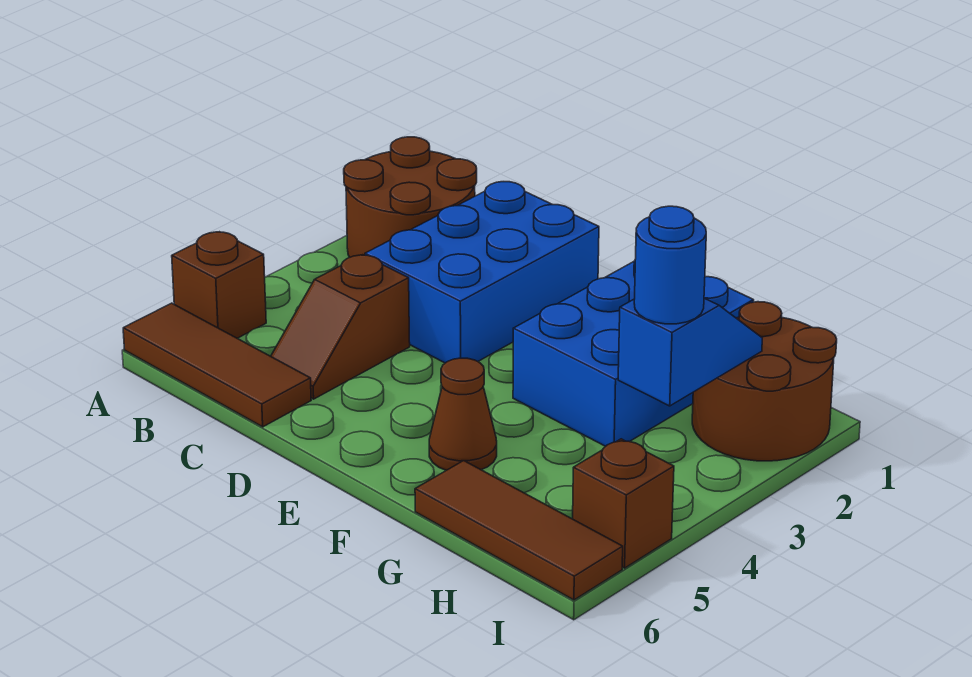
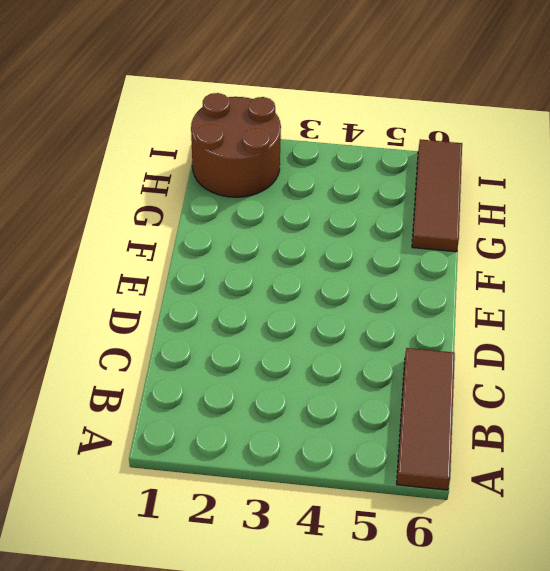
none -> brown round brick A1:B2 level 1
none -> brown brick A5 level 1
none -> blue brick C1:D3 level 1

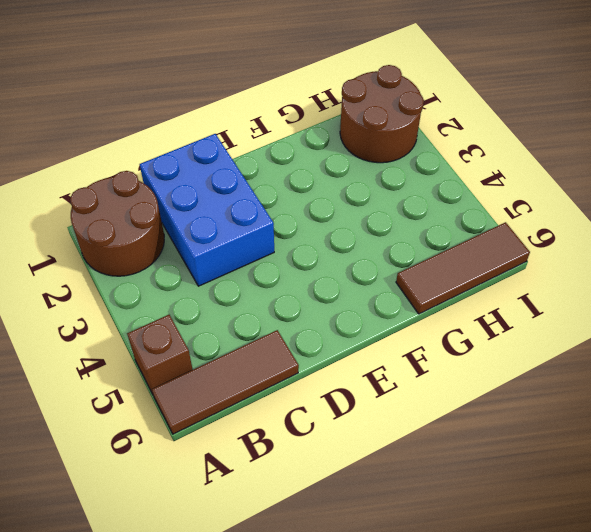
none -> brown slope C4:C5 level 1 top 4
none -> blue brick F1:G3 level 1
none -> brown cone F5 level 1

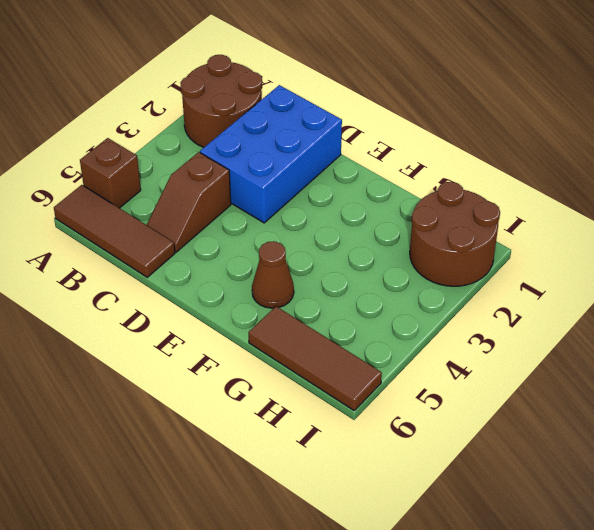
none -> blue brick F1:G3 level 1
none -> brown brick I5 level 1
none -> blue slope H2:H3 level 2 top 3

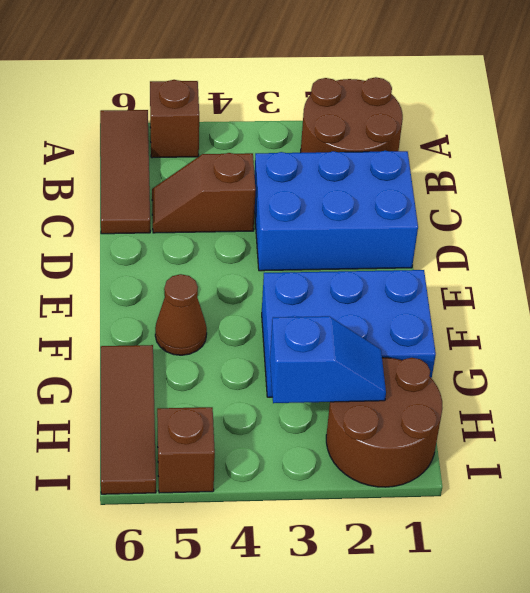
none -> blue round brick H3 level 3

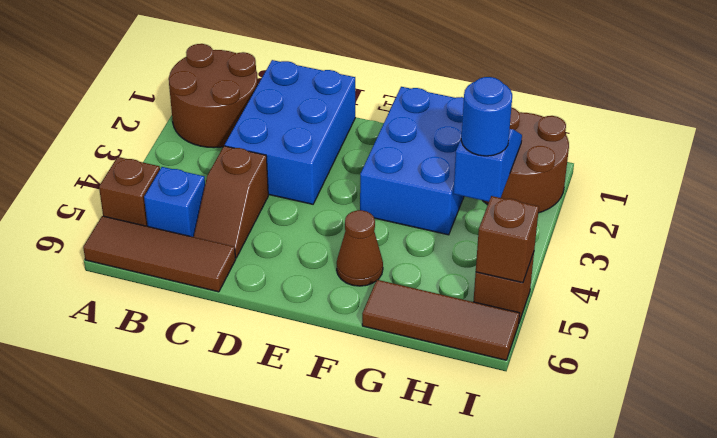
blue brick B5 level 1 -> none
brown brick I5 level 2 -> none

